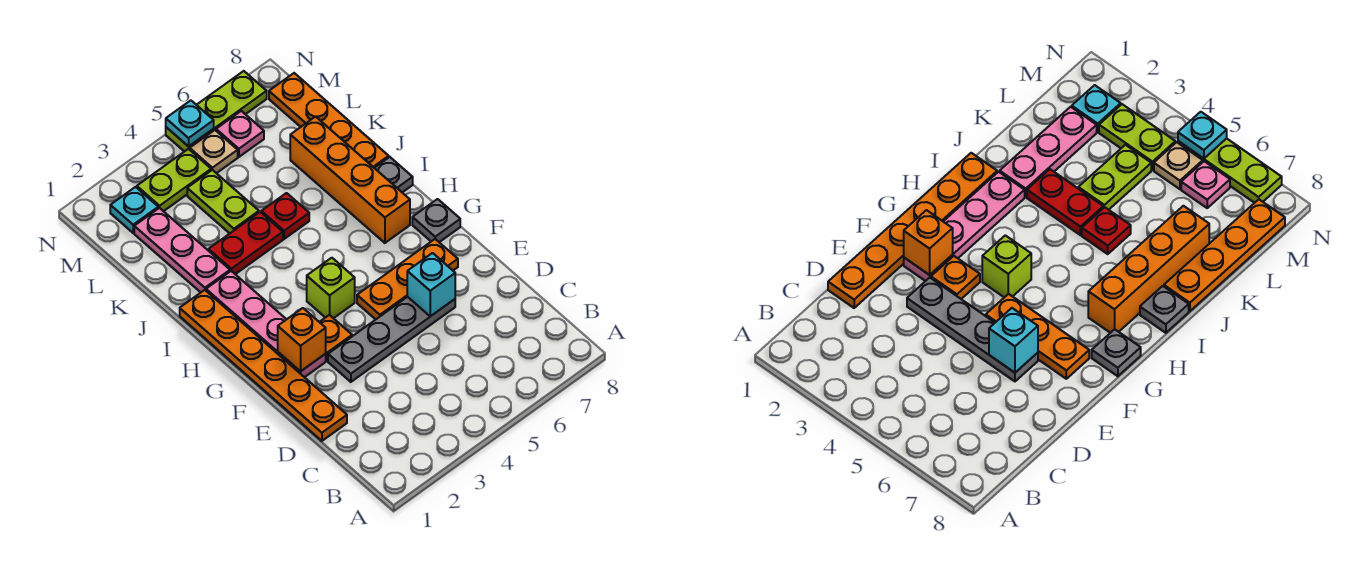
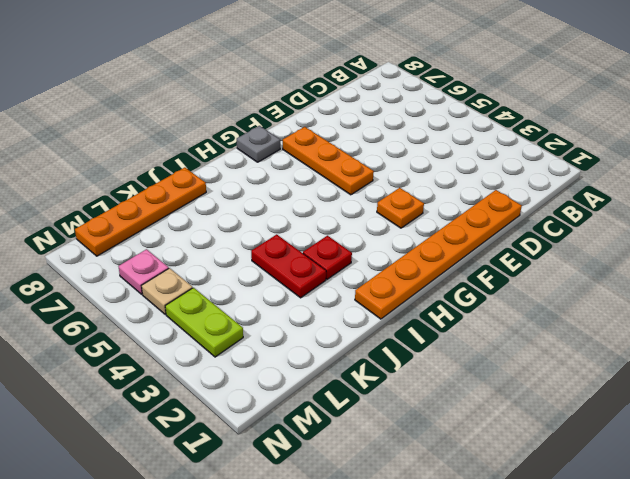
red plate I3 level 1 -> red plate J5 level 1
none -> grey plate E3:E6 level 1
none -> pink plate F2:I2 level 1
none -> lime brick G4 level 1

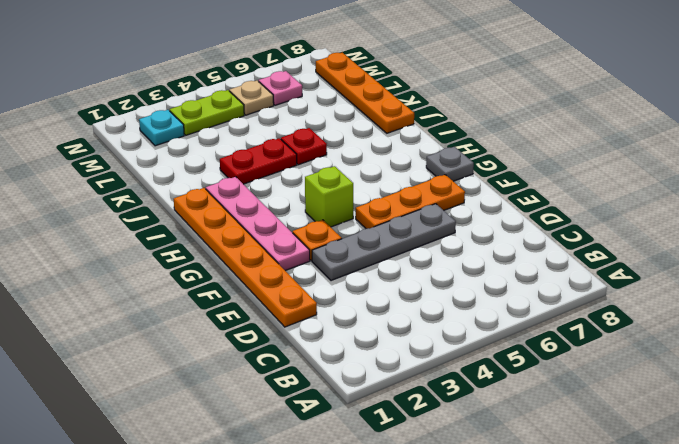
none -> orange brick H7:K7 level 1
none -> grey plate I8 level 1
none -> pink plate J2:L2 level 1

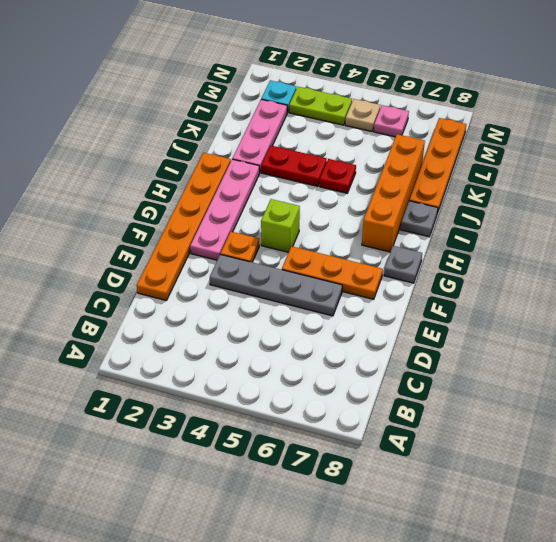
none -> lime plate K4:L4 level 1
none -> lime plate N5:N7 level 1
none -> cyan brick E6 level 2

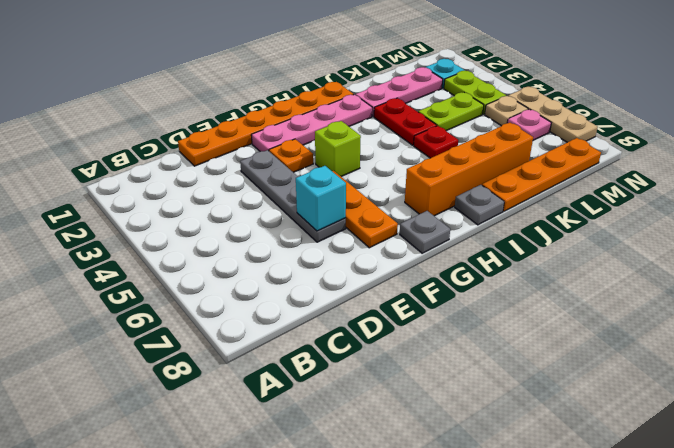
tan plate N5:N7 level 1 -> lime plate N5:N7 level 1
none -> orange brick F2 level 2
none -> cyan plate N5 level 2

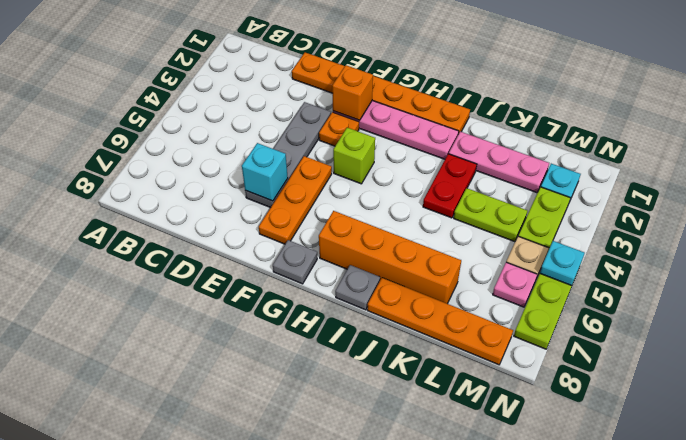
none -> red plate J5 level 1

